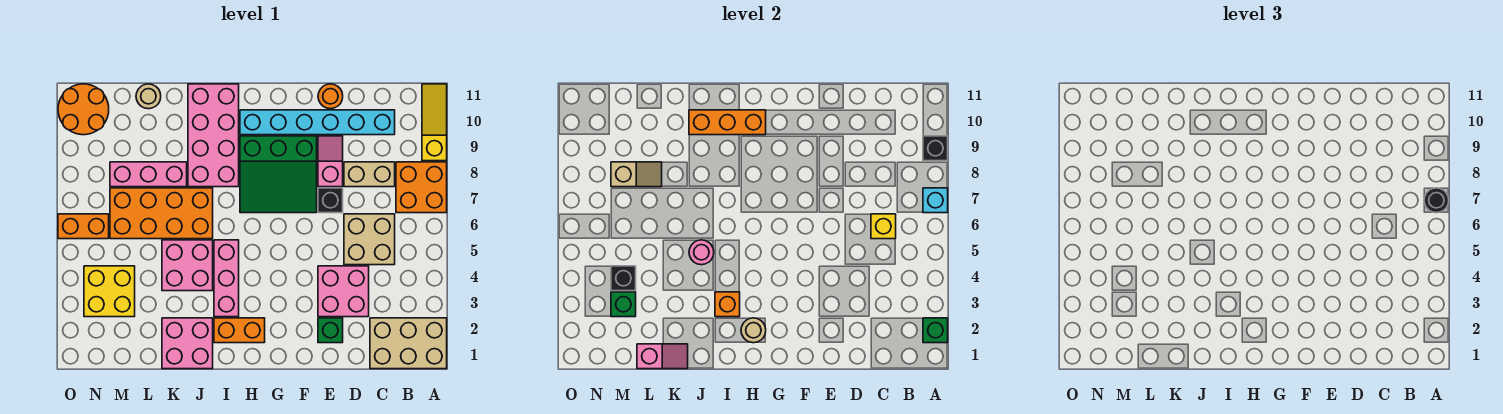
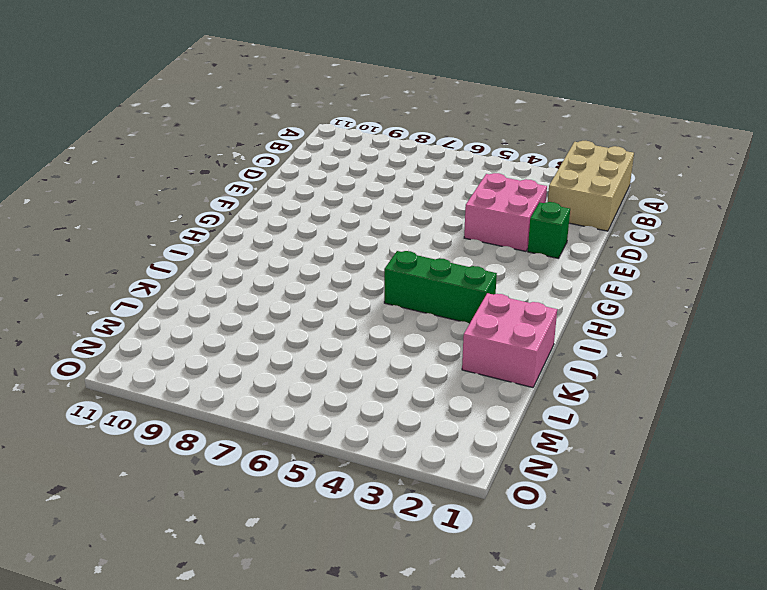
green brick I3:I5 level 1 -> pink brick I3:I5 level 1
none -> orange brick A7:B8 level 1
none -> yellow slope A9:A11 level 1 top 9
none -> tan brick C5:D6 level 1
none -> tan brick C8:D8 level 1

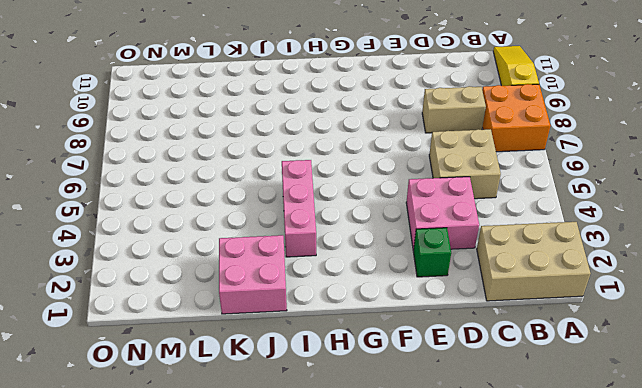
none -> cyan brick C10:H10 level 1
none -> black brick E7 level 1
none -> pink slope E8:E9 level 1 top 8
none -> orange round brick E11 level 1

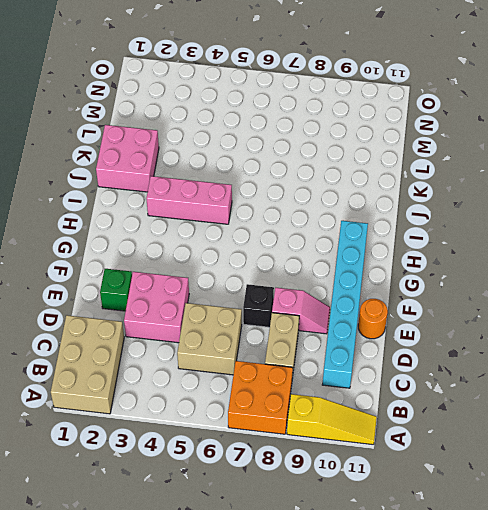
none -> green slope F7:H9 level 1 top 9
none -> orange brick H2:I2 level 1
none -> pink brick I8:J11 level 1
none -> pink brick J4:K5 level 1

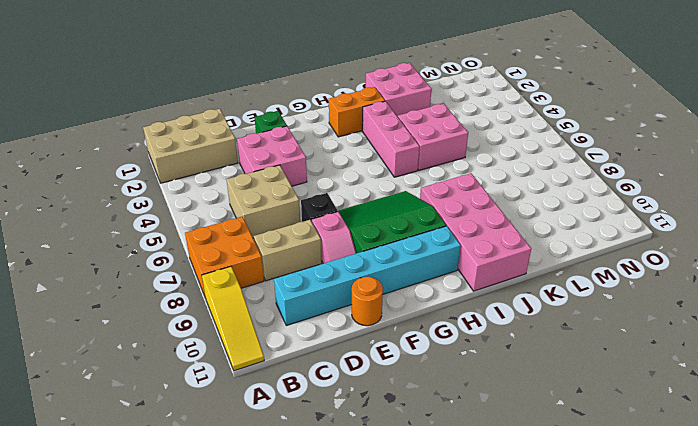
none -> orange brick J6:M7 level 1
none -> pink brick K8:M8 level 1
none -> tan round brick L11 level 1
none -> yellow brick M3:N4 level 1

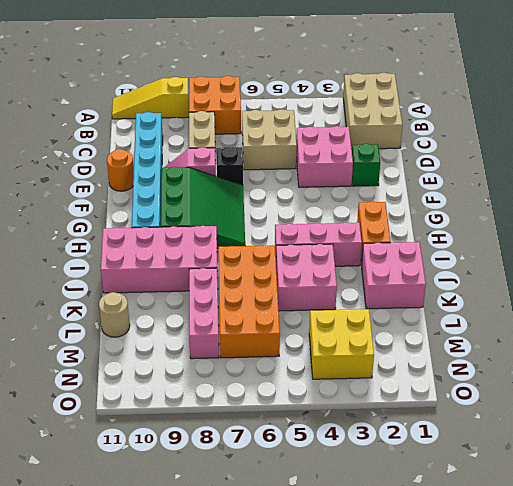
none -> orange brick N6:O6 level 1
none -> orange round brick N10:O11 level 1
none -> green brick A2 level 2
none -> cyan brick A7 level 2

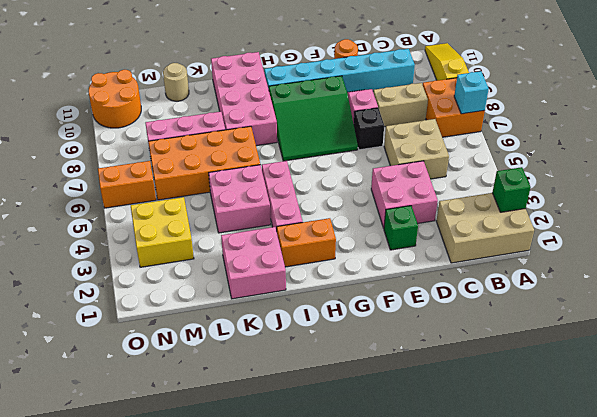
none -> black brick A9 level 2
none -> yellow brick C6 level 2
none -> tan round brick H2 level 2
none -> orange brick H10:J10 level 2

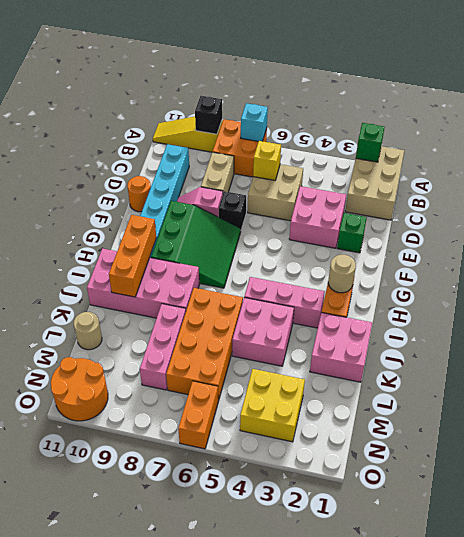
none -> orange brick I3 level 2
none -> pink round brick J5 level 2
none -> pink slope K1:L1 level 2 top L
none -> tan slope L8:M8 level 2 top M

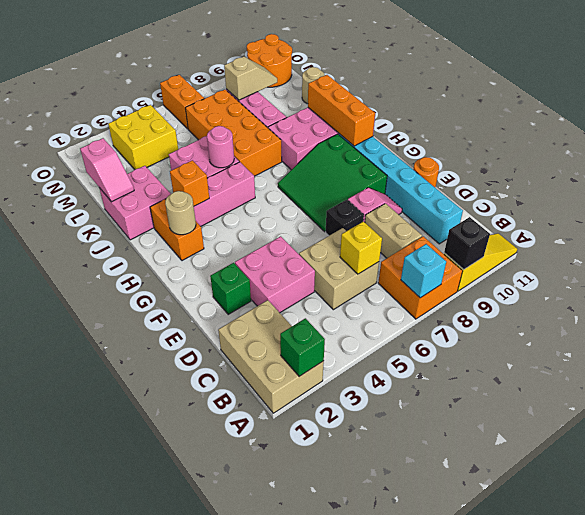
tan slope M8:M9 level 2 top 8 -> tan slope L8:M8 level 2 top M
none -> green brick M3 level 2
none -> black brick M4 level 2
none -> black round brick A7 level 3

